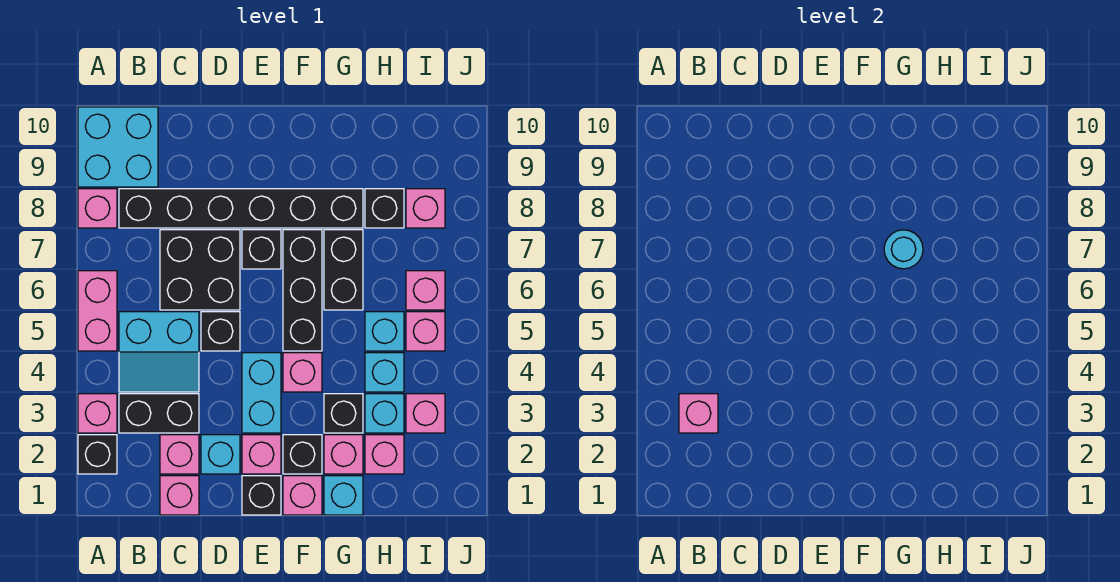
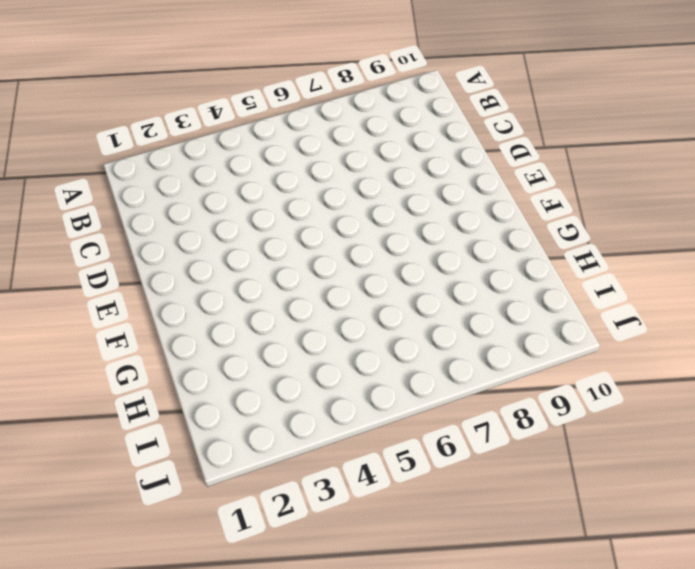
none -> black brick A2 level 1
none -> pink brick A3 level 1
none -> pink brick A5:A6 level 1
none -> pink brick A8 level 1

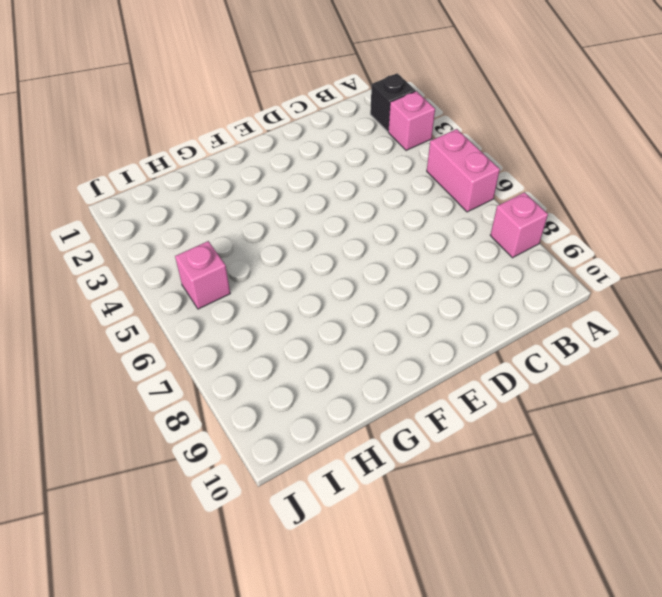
none -> cyan brick A9:B10 level 1
none -> black brick B3:C3 level 1
none -> cyan slope B4:C5 level 1 top 5
none -> black brick B8:G8 level 1

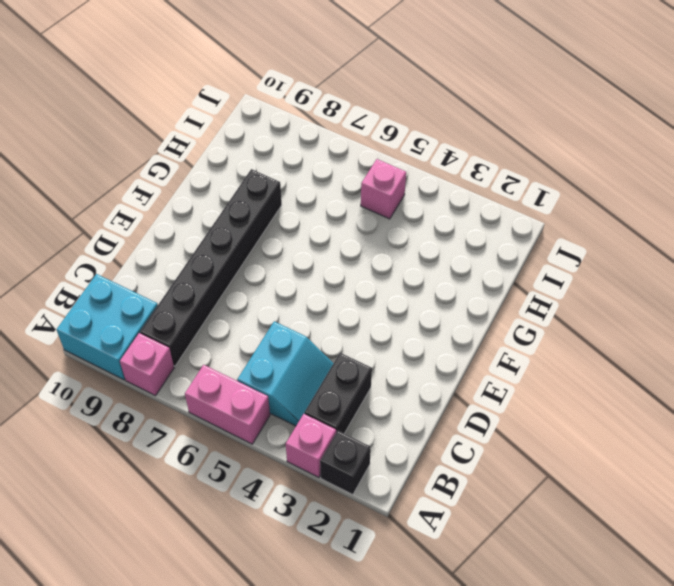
none -> pink brick C1 level 1
none -> pink brick C2 level 1
none -> black brick C6:D7 level 1
none -> cyan brick D2 level 1

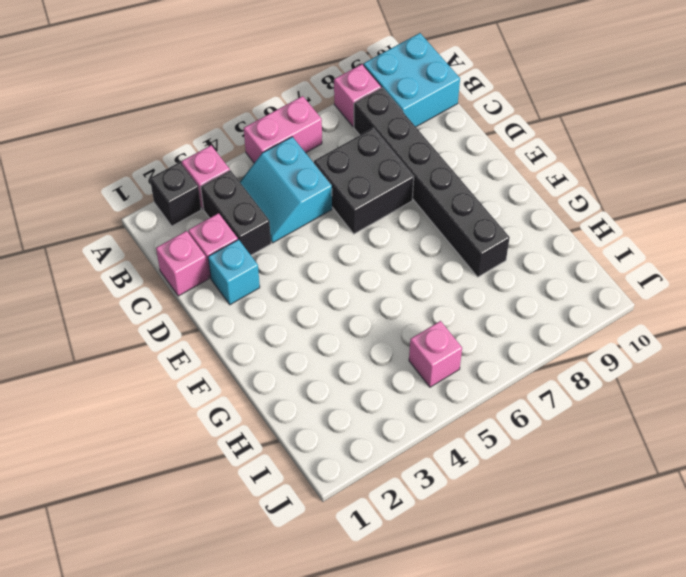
none -> black brick D5 level 1
none -> black brick E1 level 1
none -> pink brick E2 level 1
none -> cyan brick E3:E4 level 1

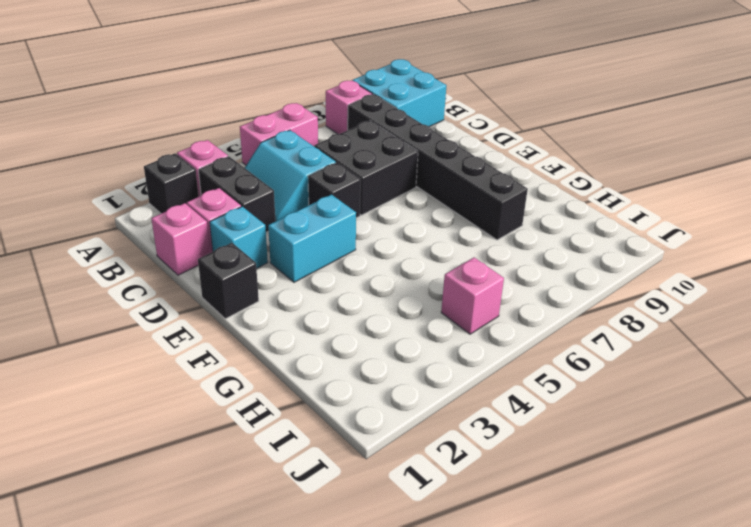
none -> pink brick E2 level 1
none -> black brick E7 level 1
none -> pink brick F1 level 1
none -> black brick F2 level 1

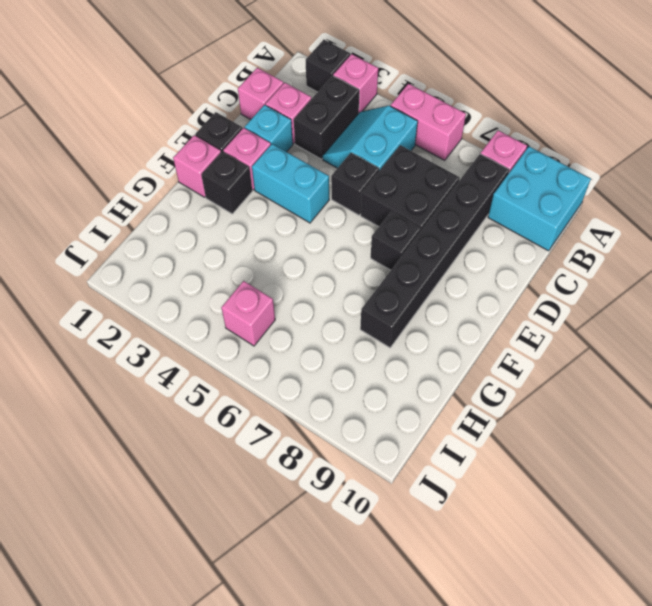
none -> pink brick F4 level 1
none -> black brick F5:F7 level 1
none -> cyan brick G1 level 1
none -> pink brick G2 level 1

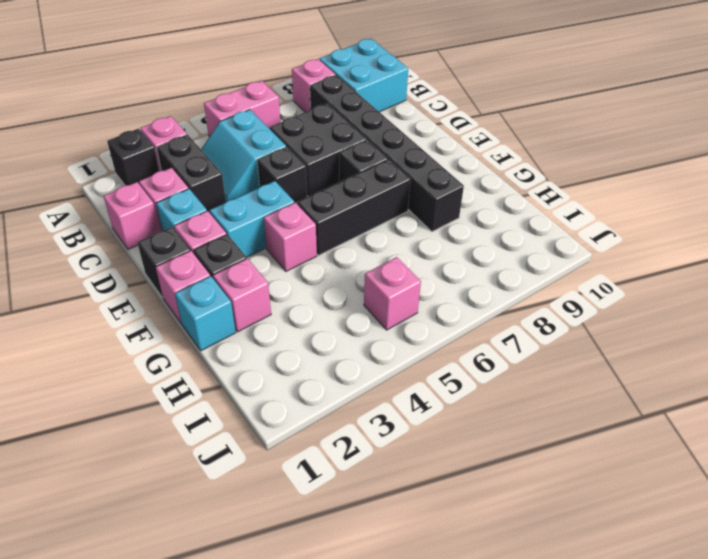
none -> black brick G3 level 1
none -> black brick G6:G7 level 1
none -> pink brick H2 level 1
none -> cyan brick H3 level 1

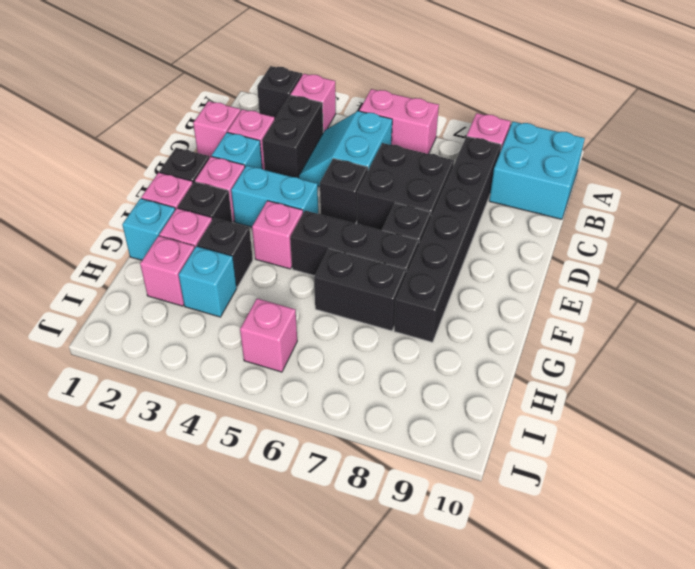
none -> cyan brick H4 level 1
none -> cyan brick H5 level 1
none -> black brick H8 level 1
none -> pink brick I3 level 1

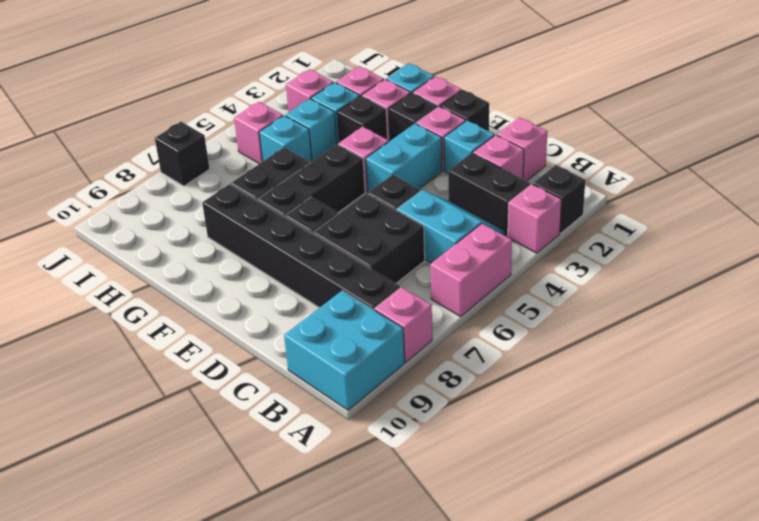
black brick J7 level 1 -> black brick H8 level 1
none -> pink brick I6 level 1
none -> pink brick I8 level 1
none -> pink brick B3 level 2
none -> cyan round brick G7 level 2

